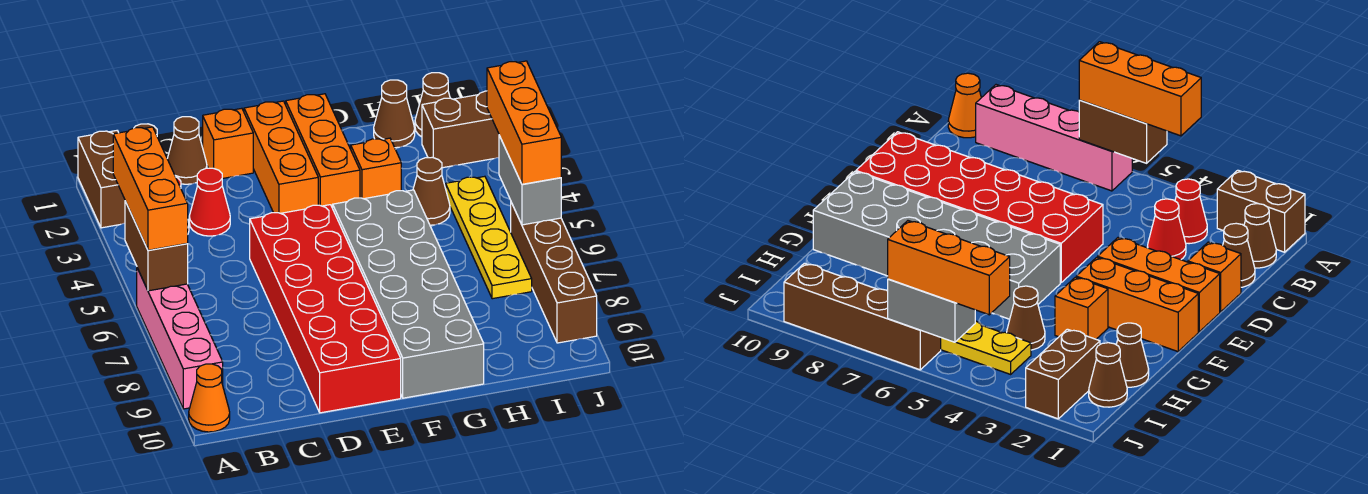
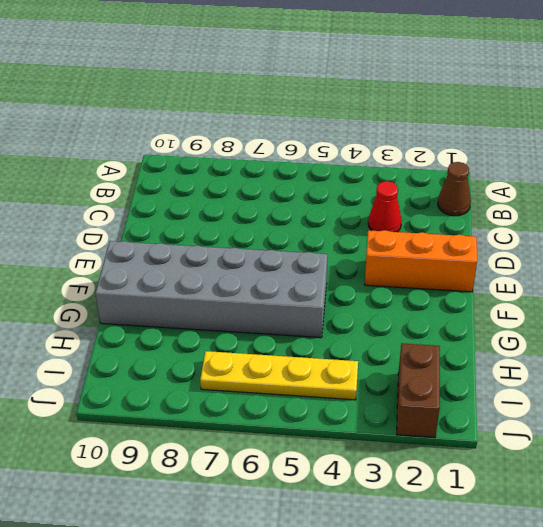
none -> brown brick A1:A2 level 1
none -> pink brick A6:A9 level 1
none -> orange cone A10 level 1

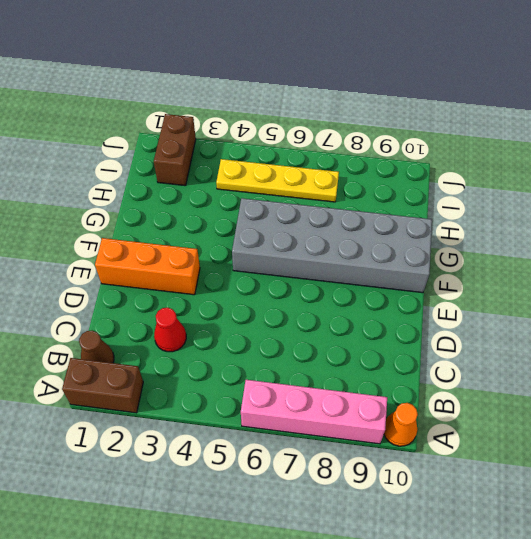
none -> red cone B3 level 1
none -> brown cone C1 level 1
none -> orange brick D1 level 1

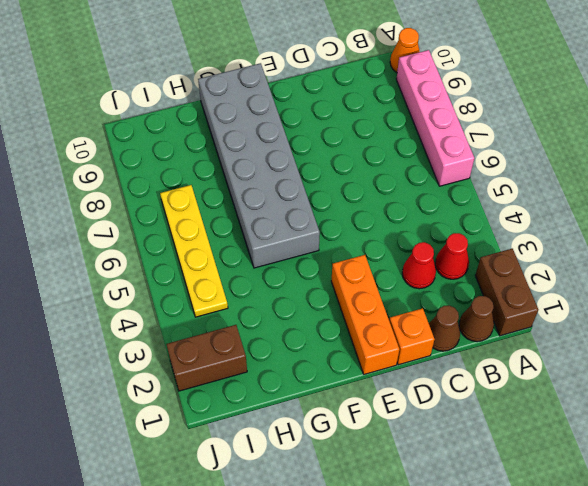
none -> red brick D5:E10 level 1
none -> orange brick F1:F3 level 1
none -> orange brick G3 level 1

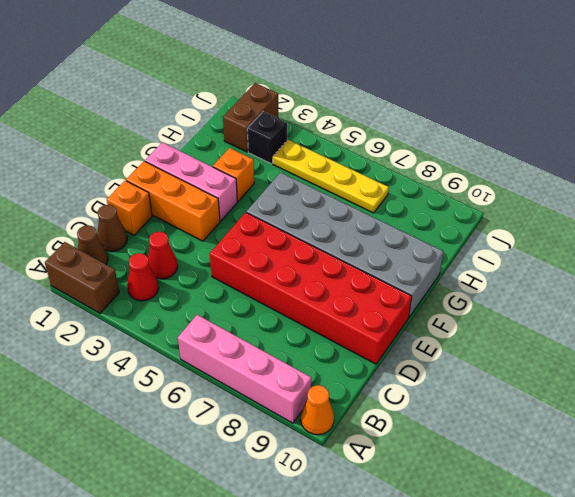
pink brick F1:F3 level 1 -> orange brick F1:F3 level 1
black brick I3 level 1 -> none
none -> brown cone H1 level 1
none -> brown cone H4 level 1
none -> brown cone I1 level 1

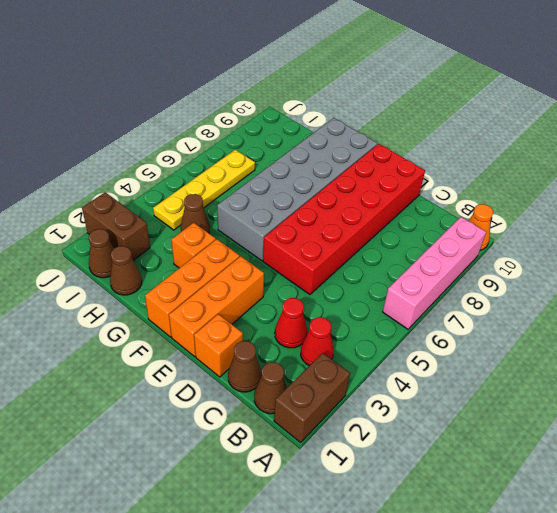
none -> brown brick J6:J9 level 1
none -> brown brick A5:A6 level 2
none -> grey brick J5:J6 level 2

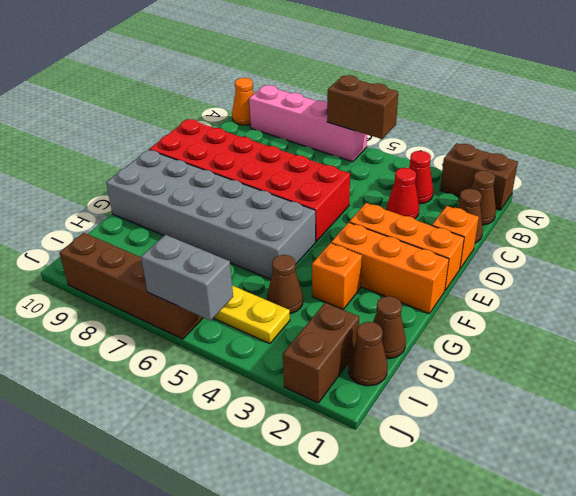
none -> orange brick A4:A6 level 3
none -> orange brick J4:J6 level 3

